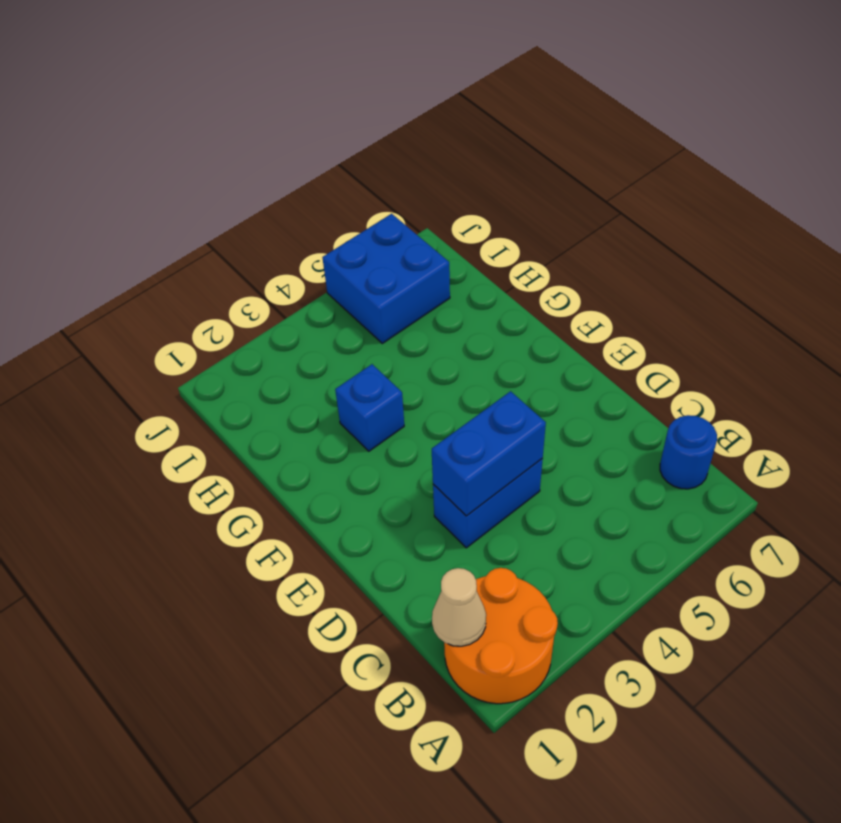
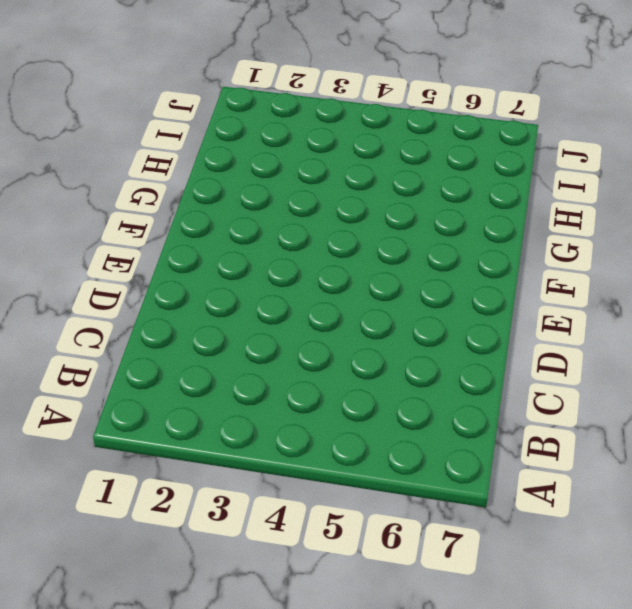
none -> orange round brick A1:B2 level 1
none -> blue round brick B7 level 1

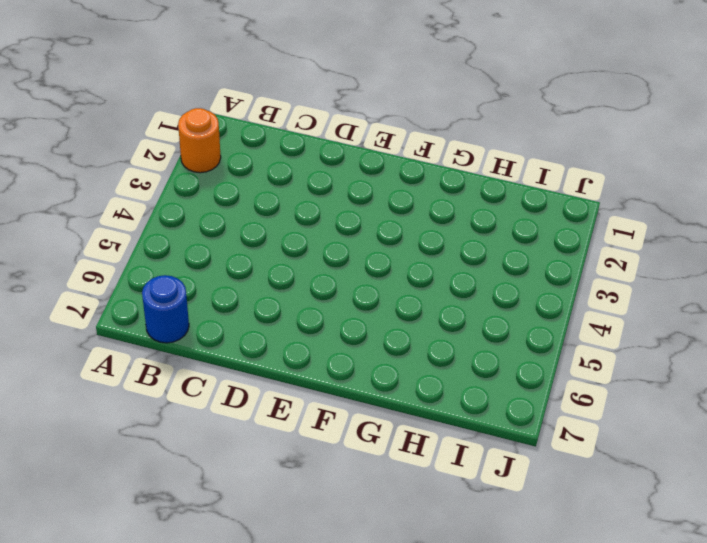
orange round brick A2 level 1 -> orange round brick A1:B2 level 1
none -> blue brick D3:D4 level 1
none -> blue brick G3 level 1

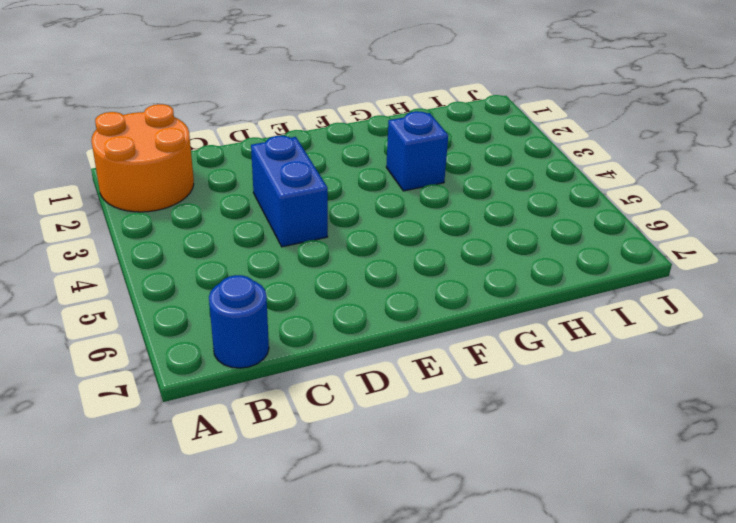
none -> blue brick I5:J6 level 1
none -> tan cone B1 level 2

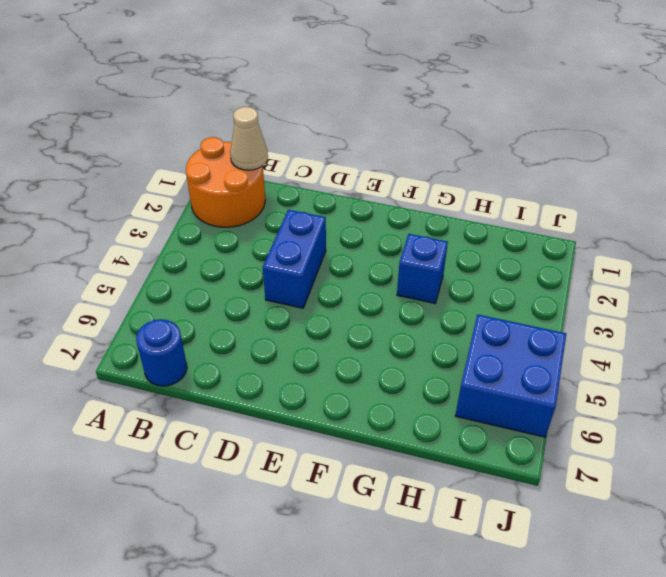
none -> blue brick D3:D4 level 2

